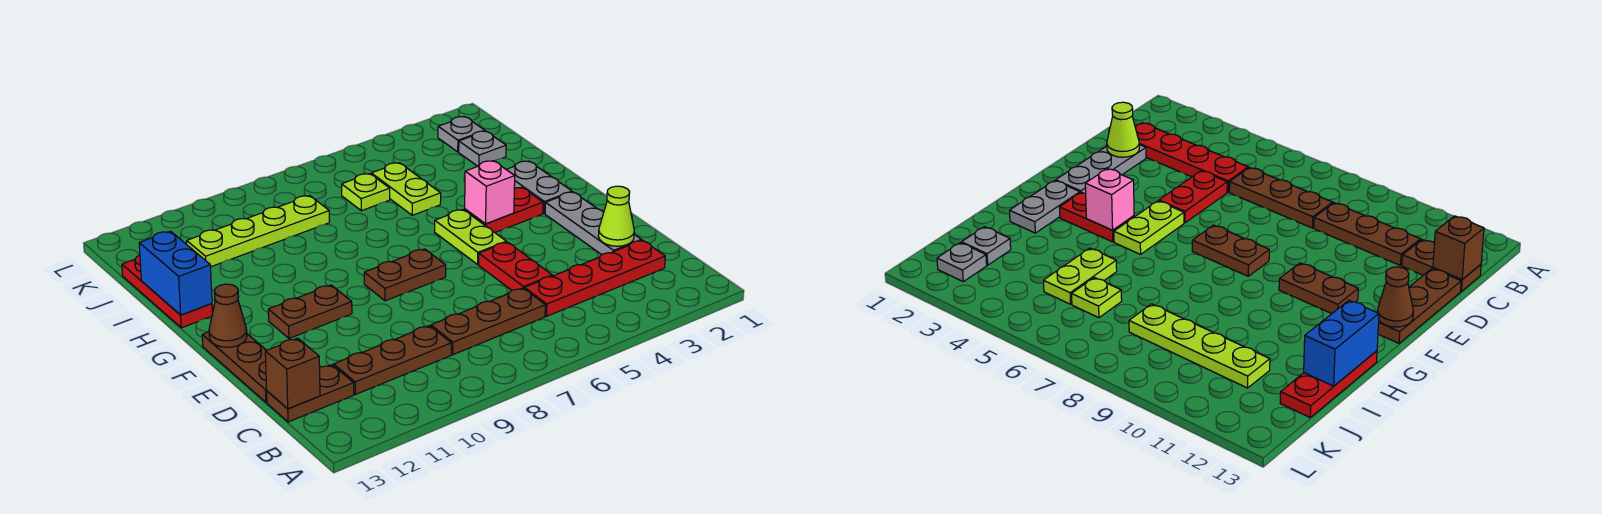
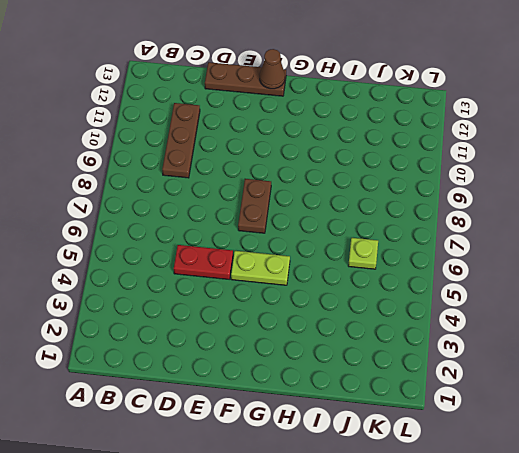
none -> red plate C2:C5 level 1
none -> brown plate C6:C8 level 1
none -> brown plate C12:C13 level 1

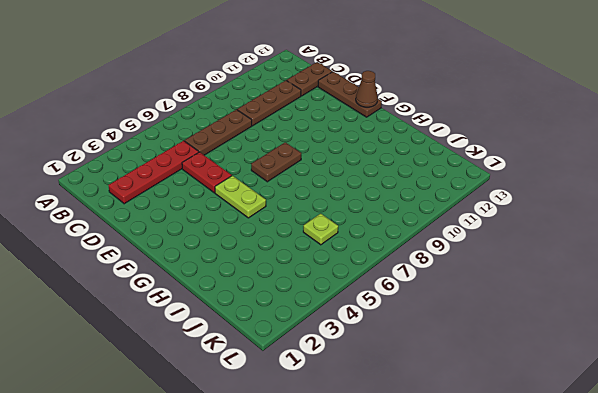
none -> grey plate D2:F2 level 1
none -> brown plate F10:F11 level 1
none -> grey plate G2:H2 level 1

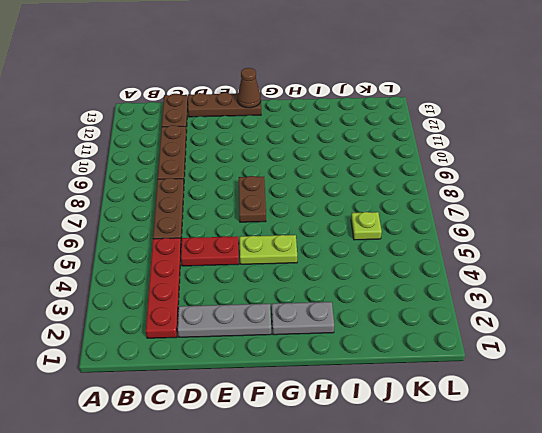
none -> brown plate F10:F11 level 1
none -> red plate G3:G4 level 1
none -> red plate H13:J13 level 1

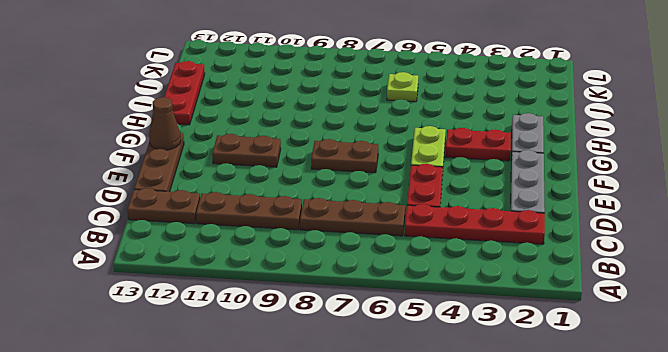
none -> lime plate I5:J5 level 1
none -> grey plate J2 level 1
none -> lime plate J8:J11 level 1

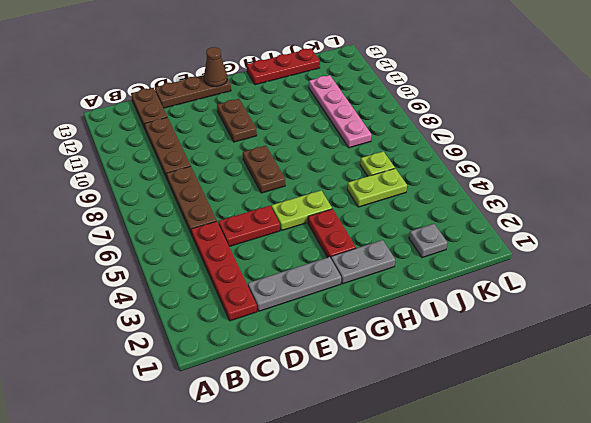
pink plate J8:J11 level 1 -> lime plate J8:J11 level 1
none -> grey plate K2 level 1
none -> brown brick C13 level 2
none -> lime cone D2 level 2

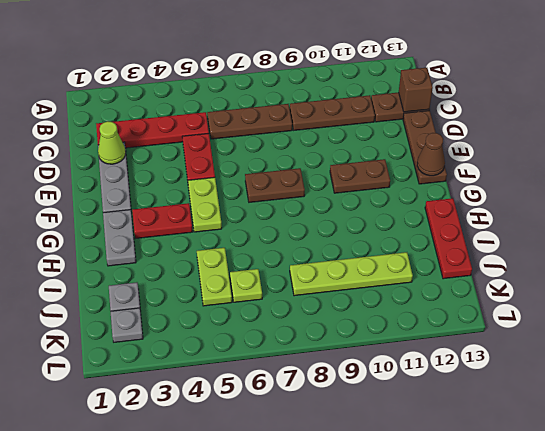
none -> pink brick G4 level 2
none -> blue brick H13:I13 level 2

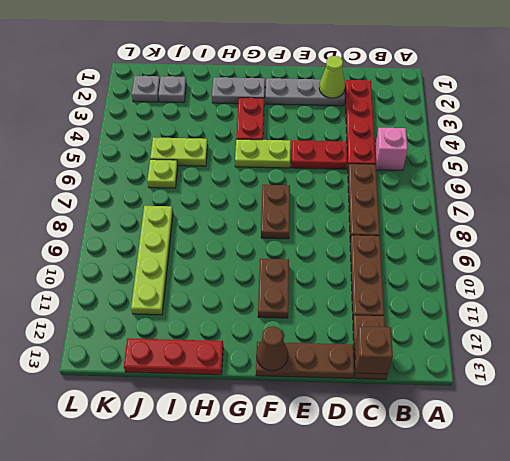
pink brick B5 level 1 -> pink brick G4 level 2
none -> blue brick H13:I13 level 2

